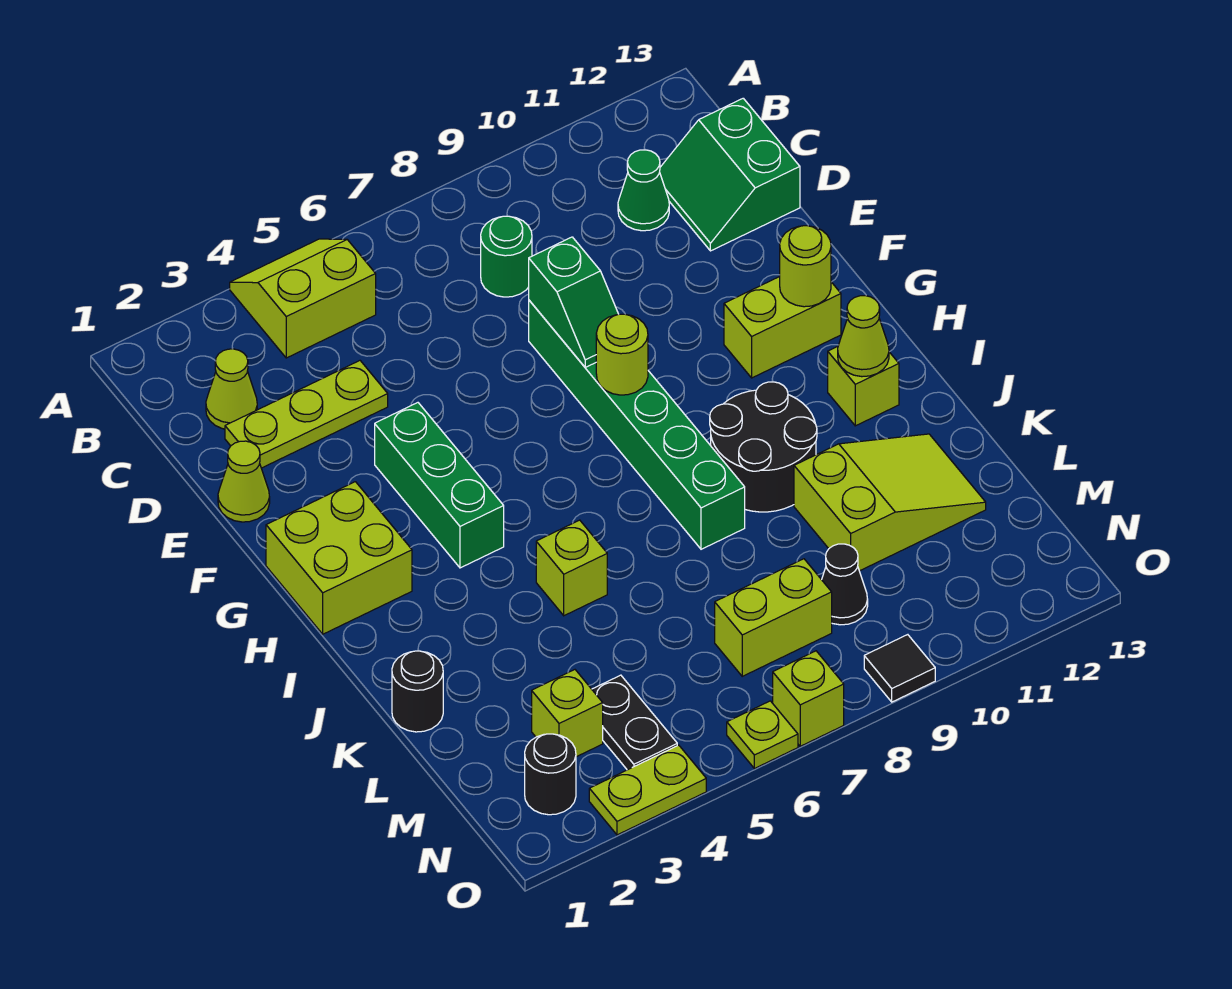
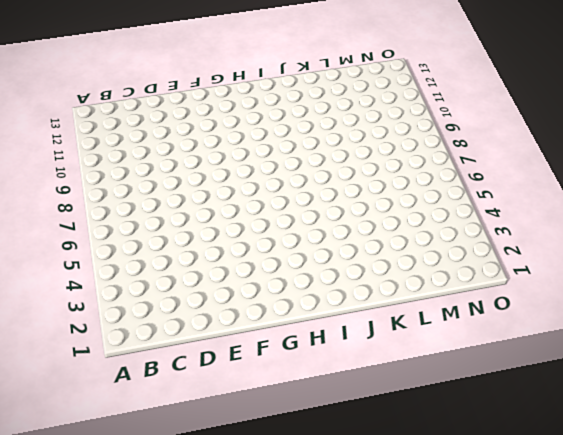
none -> lime slope A4:B5 level 1 top B
none -> lime cone C2 level 1
none -> green round brick C8 level 1

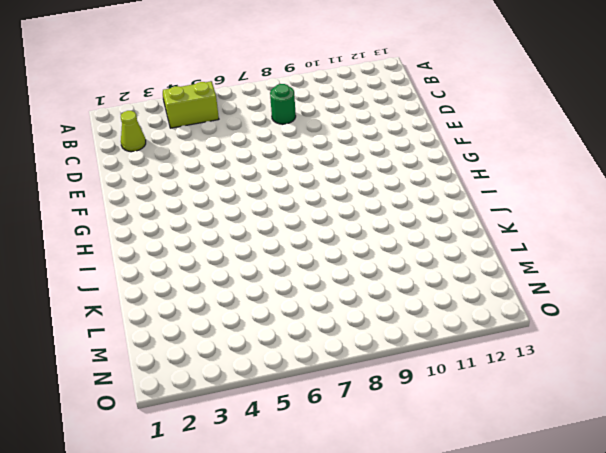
none -> green cone C11 level 1
none -> green slope C12:D13 level 1 top 13
none -> lime plate D2:D4 level 1

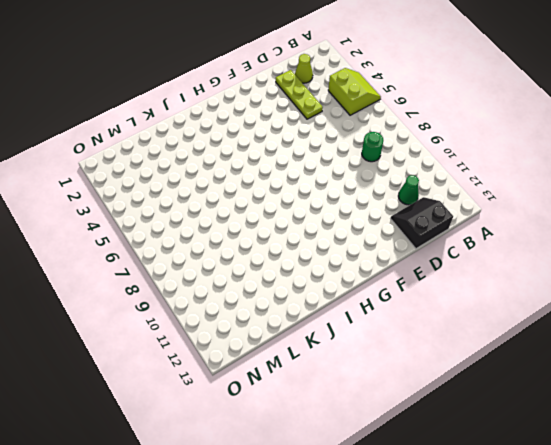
black slope C12:D13 level 1 top 13 -> green slope C12:D13 level 1 top 13
none -> lime cone E1 level 1
none -> green brick E8:J8 level 1
none -> green brick F4:H4 level 1

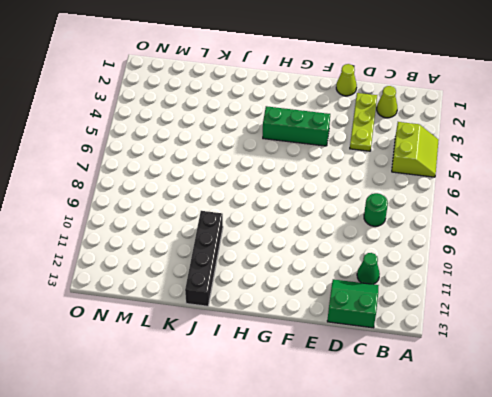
black brick J10:J13 level 1 -> black round brick I9:J10 level 1
none -> green brick E8:J8 level 1
none -> lime brick G1:H2 level 1
none -> lime brick G11:G12 level 1

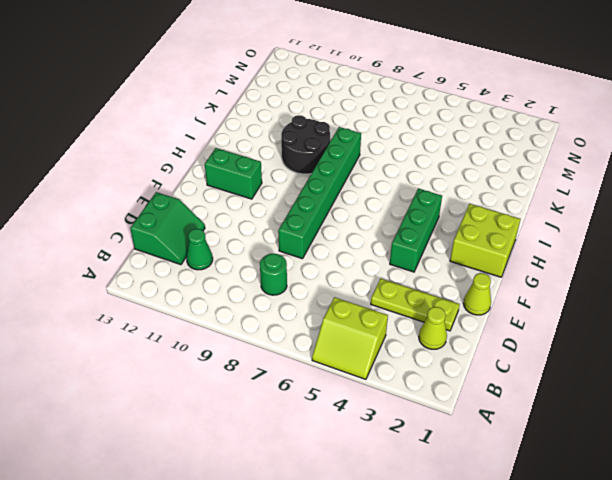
green brick G11:G12 level 1 -> lime brick G11:G12 level 1
none -> lime brick I12 level 1
none -> lime brick J5 level 1
none -> black round brick K1 level 1

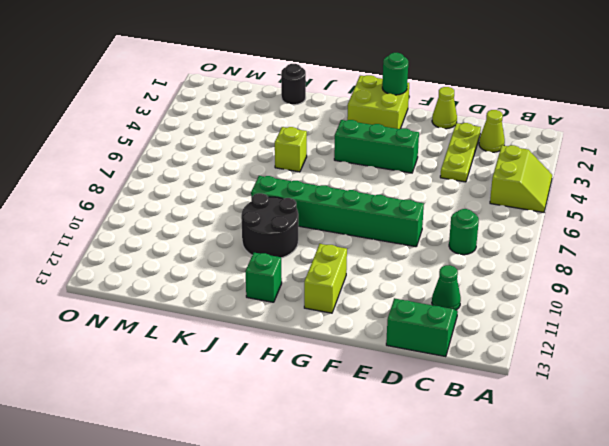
green round brick G1 level 2 -> none
green brick I12 level 1 -> lime brick I12 level 1
none -> lime slope K10:L12 level 1 top 10
none -> lime brick M3 level 1
none -> black plate M4:N4 level 1

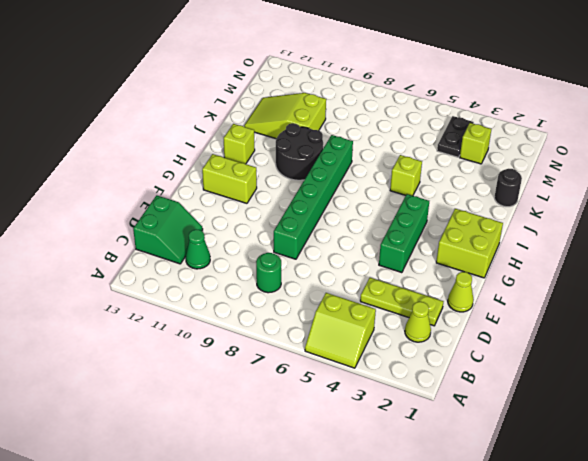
none -> lime brick M7:M8 level 1
none -> black cone M9 level 1
none -> black round brick N2 level 1

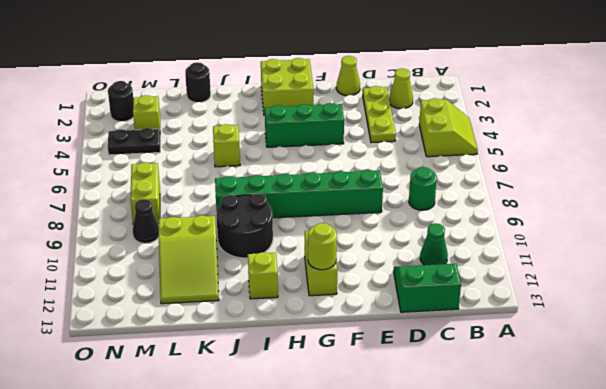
none -> lime plate O3:O4 level 1
none -> lime plate O6 level 1
none -> lime brick O7 level 1

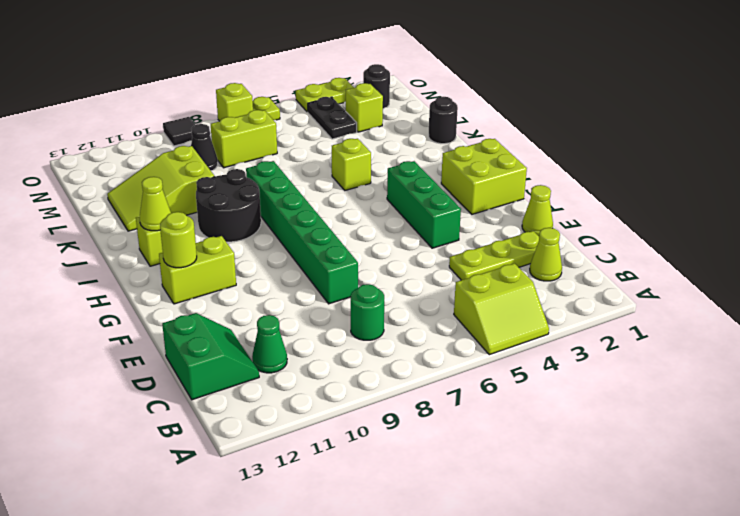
none -> green slope E8:F8 level 2 top E
none -> lime round brick G8 level 2

